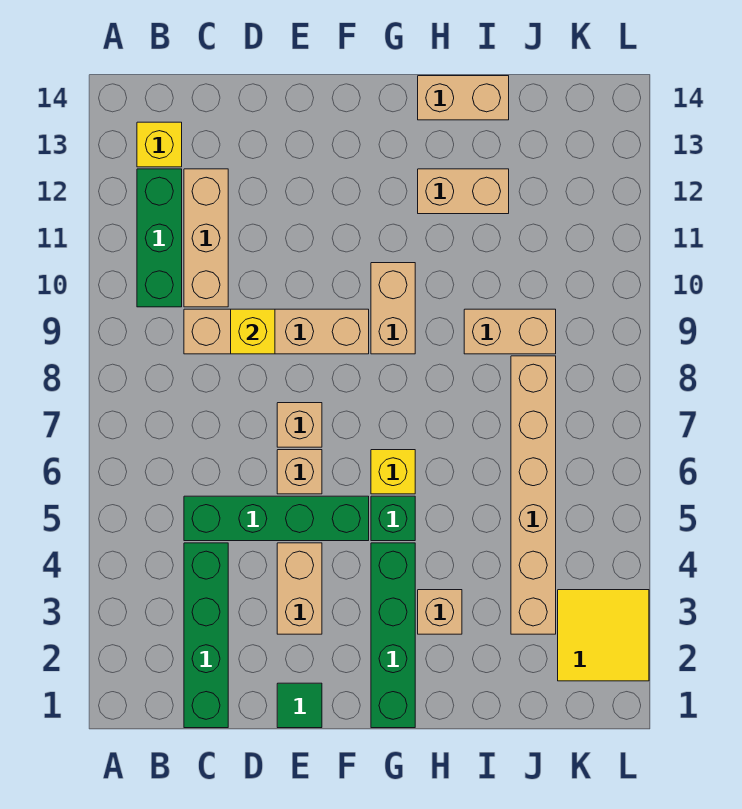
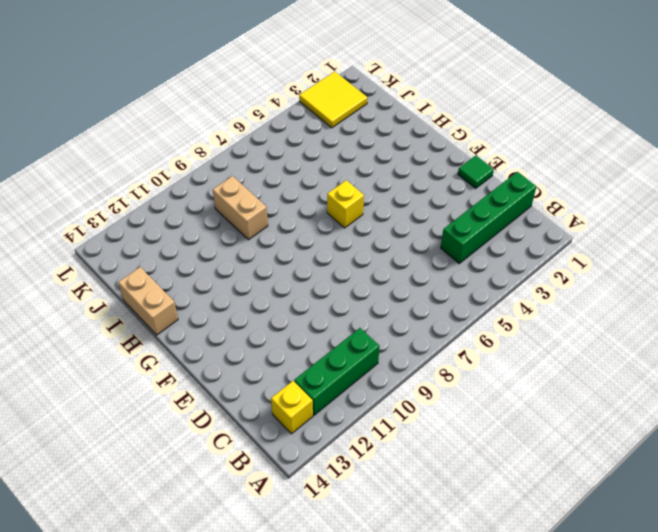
none -> green brick C5:F5 level 1
none -> tan brick C9:F9 level 1
none -> tan brick C10:C12 level 1

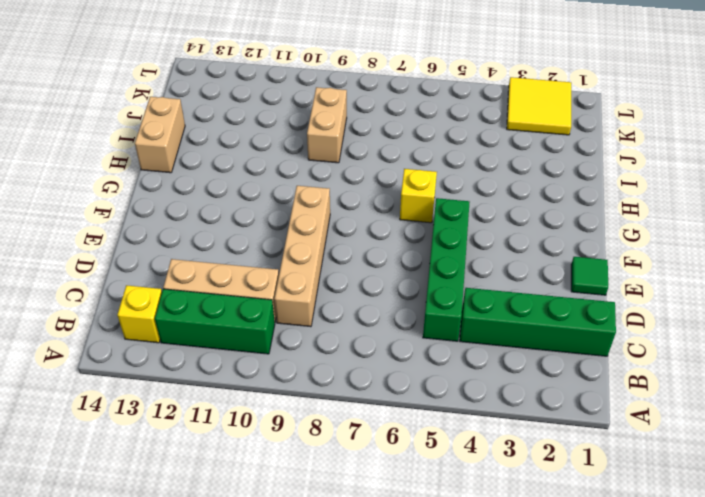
none -> tan brick E3:E4 level 1
none -> tan brick E6 level 1
none -> tan brick E7 level 1

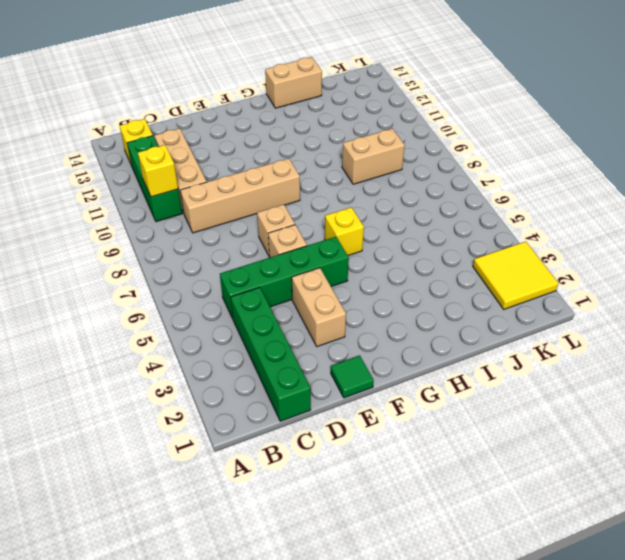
yellow brick B10 level 2 -> yellow brick D9 level 2
none -> green brick G1:G4 level 1
none -> green brick G5 level 1
none -> tan brick G9:G10 level 1

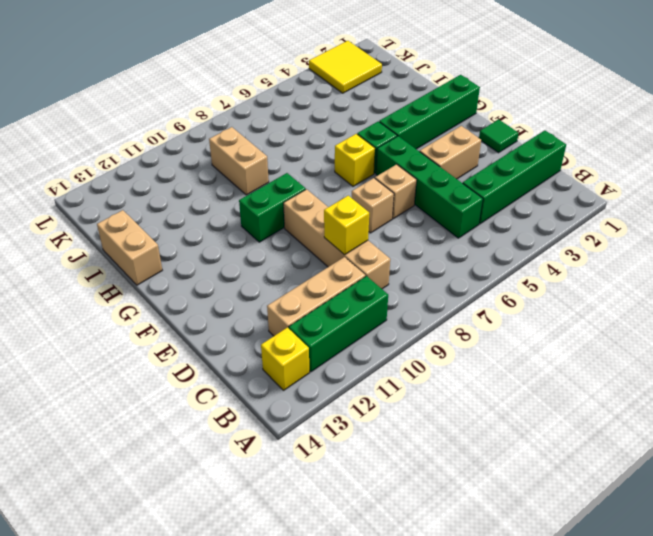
green brick G9:G10 level 1 -> tan brick G9:G10 level 1
none -> tan brick H3 level 1
none -> tan brick H12:I12 level 1
none -> tan brick J3:J8 level 1

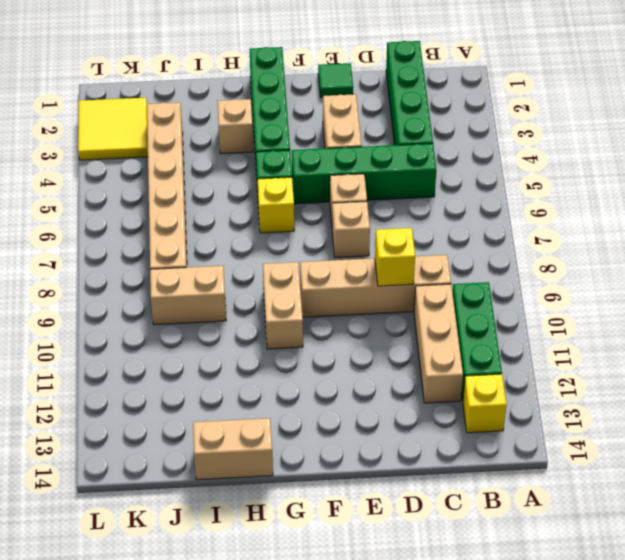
none -> tan brick H12:I12 level 1

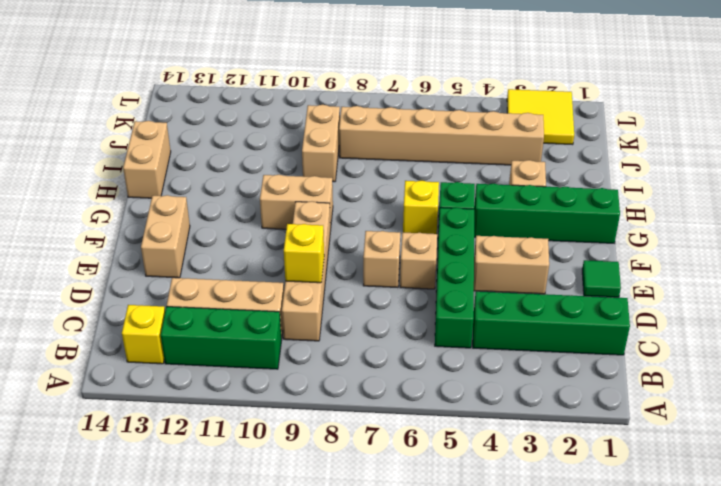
tan brick E13:F13 level 1 -> tan brick H12:I12 level 1

